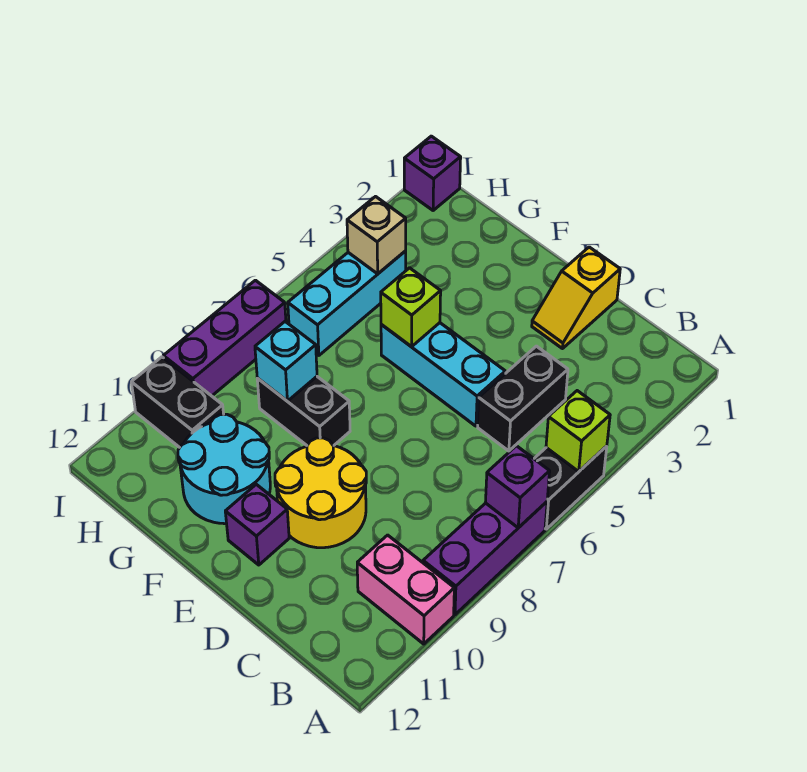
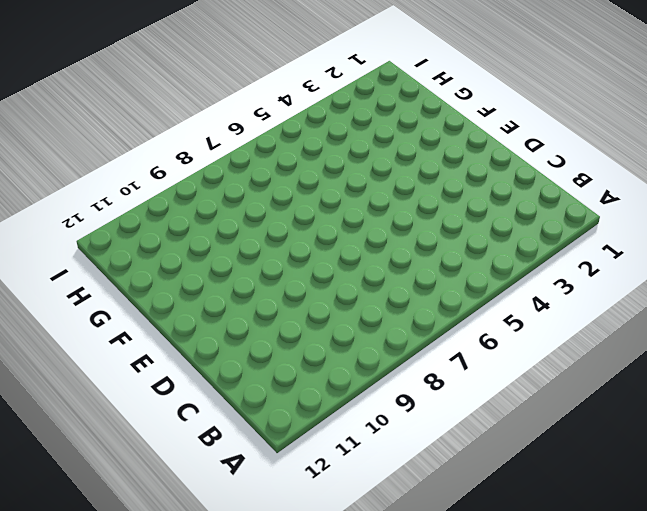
none -> black brick A5:A6 level 1
none -> purple brick A7:A9 level 1
none -> pink brick A10:B10 level 1

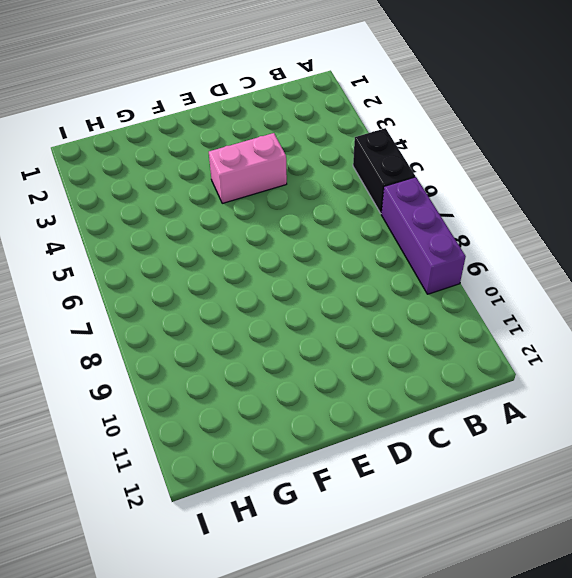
pink brick D4:E4 level 1 -> pink brick A10:B10 level 1
none -> black brick C4:C5 level 1
none -> yellow slope D1:D2 level 1 top 1
none -> cyan brick D5:F5 level 1

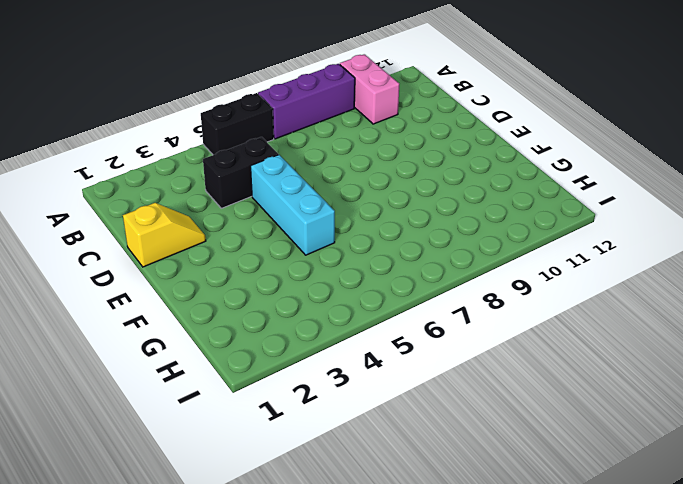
none -> yellow round brick D9:E10 level 1
none -> purple brick E11 level 1
none -> black brick F8:G8 level 1

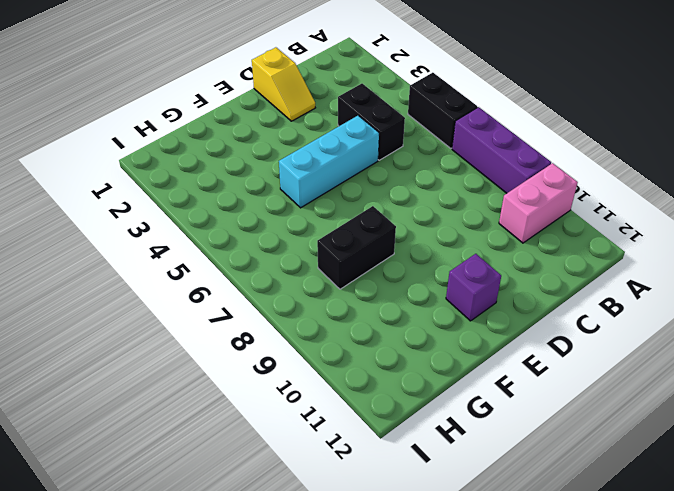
none -> yellow round brick D9:E10 level 1
none -> cyan round brick F10:G11 level 1
none -> cyan brick H4:H6 level 1

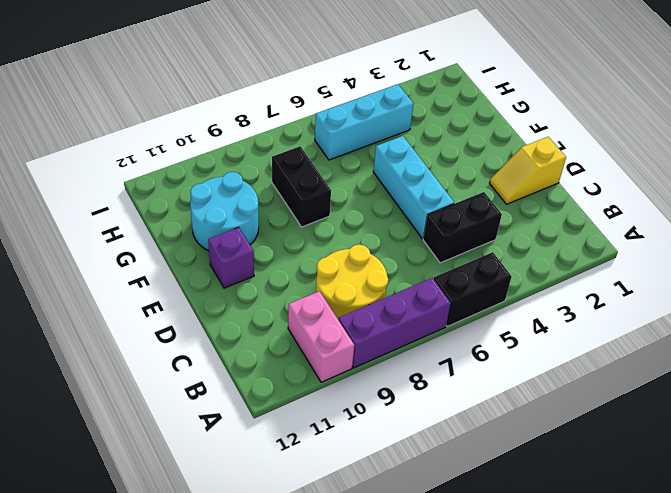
yellow round brick B8:C9 level 1 -> yellow round brick D9:E10 level 1
none -> black brick H10:I10 level 1
none -> purple brick I1 level 1
none -> purple brick I7:I9 level 1

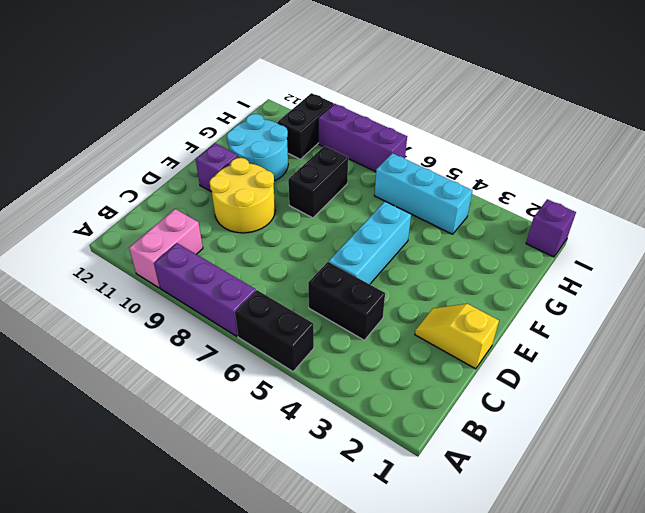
none -> lime brick A5 level 2
none -> purple brick A7 level 2
none -> lime brick F5 level 2

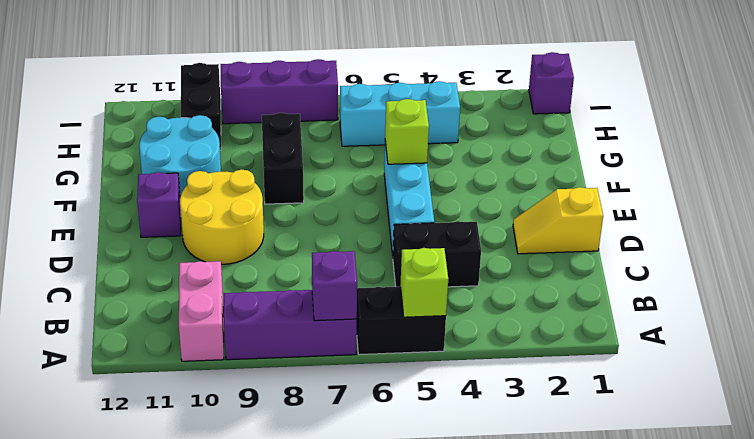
none -> cyan brick G8 level 2
none -> tan brick H4 level 2

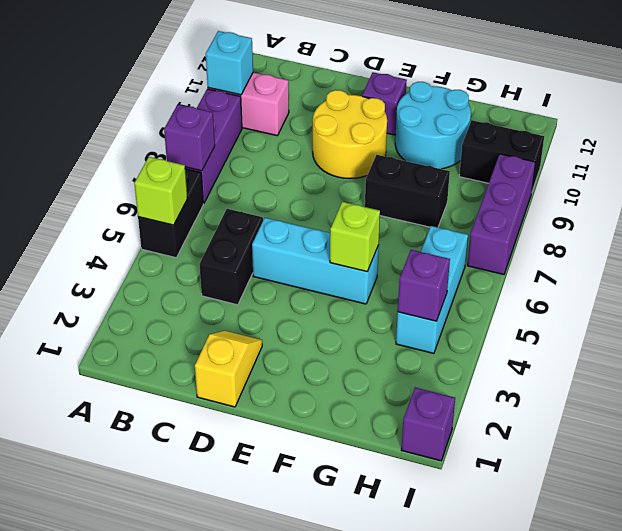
cyan brick A10 level 2 -> cyan brick G8 level 2
purple brick H4 level 2 -> tan brick H4 level 2

